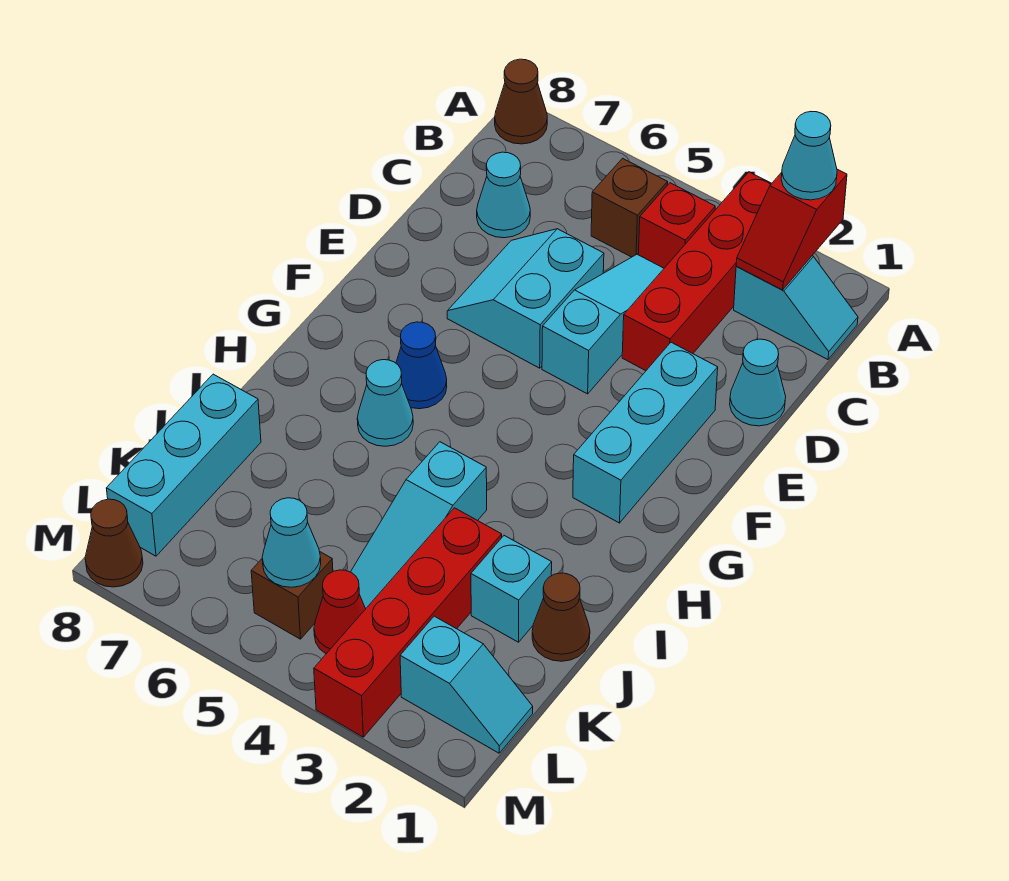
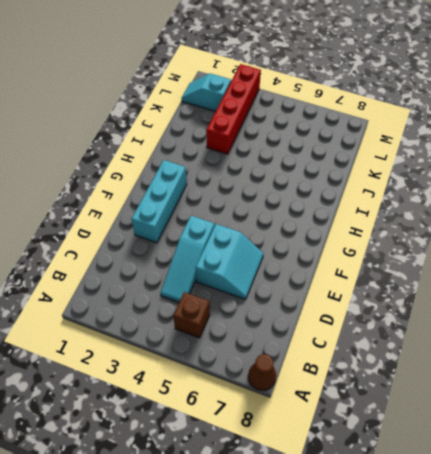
none -> red brick A3:D3 level 1
none -> cyan slope B1:B2 level 1 top 2
none -> red brick B4 level 1

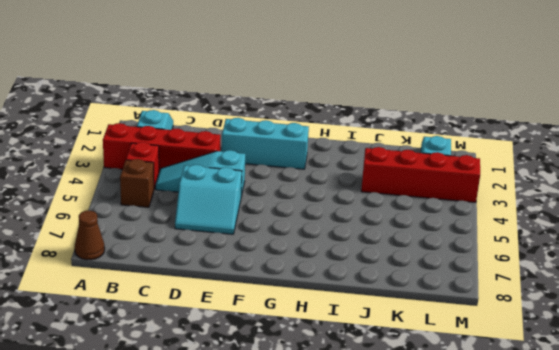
none -> cyan cone C7 level 1
none -> cyan cone D1 level 1
none -> blue cone G6 level 1

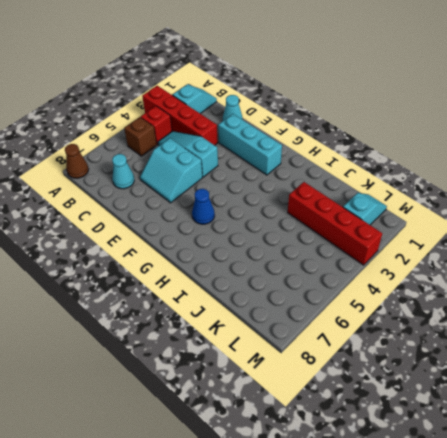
none -> cyan cone H6 level 1
none -> cyan slope I4:K4 level 1 top I
none -> brown cone J1 level 1

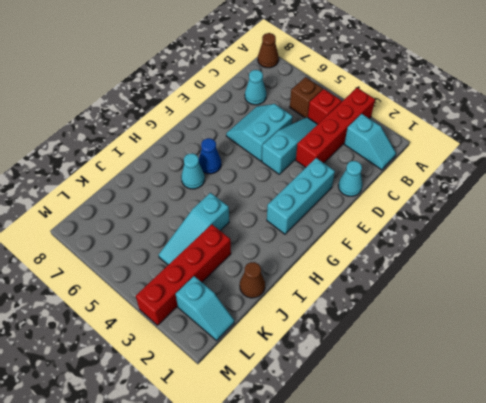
none -> cyan brick J2 level 1
none -> cyan brick J8:L8 level 1
none -> red cone L4 level 1

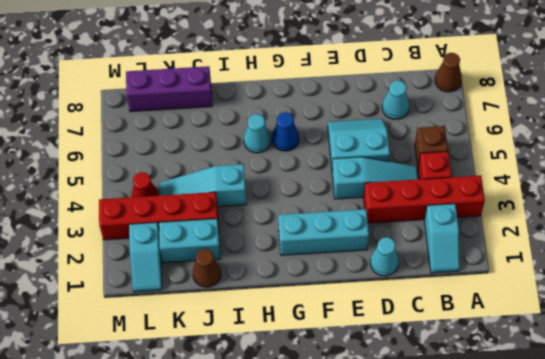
cyan brick J2:K2 level 1 -> cyan brick J2 level 1
purple brick J8:L8 level 1 -> cyan brick J8:L8 level 1
none -> brown brick L5 level 1
none -> brown cone M8 level 1
none -> red slope A2:B2 level 2 top A

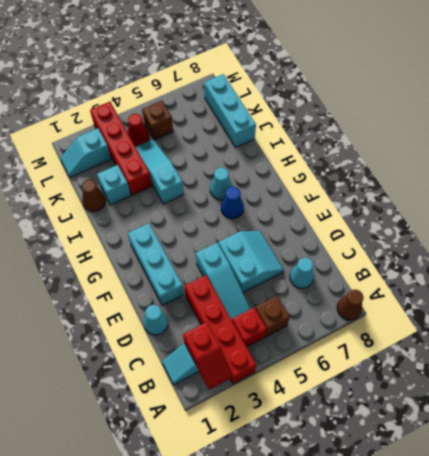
red slope A2:B2 level 2 top B -> red slope A2:B2 level 2 top A
none -> brown cone M8 level 1
none -> cyan cone L5 level 2
none -> cyan cone A2 level 3

